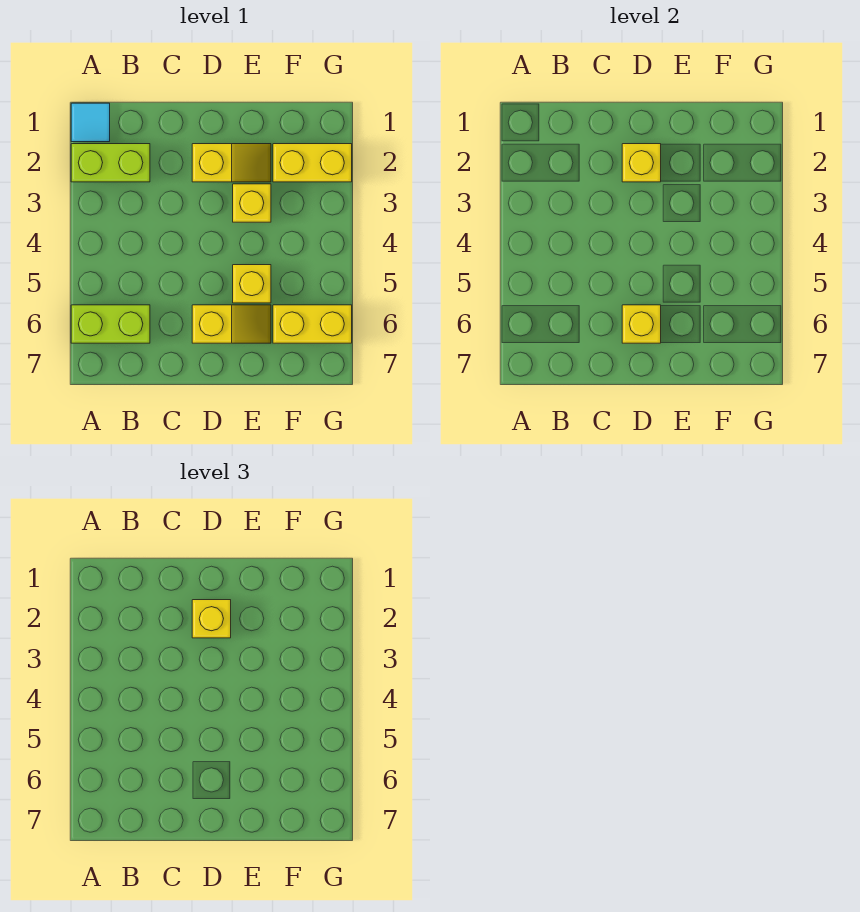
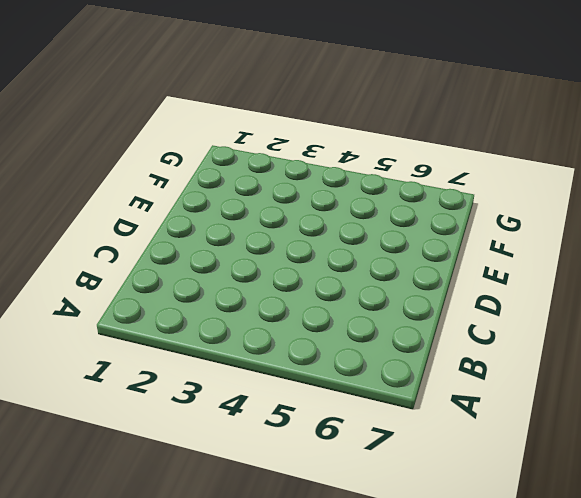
none -> cyan tile A1 level 1
none -> lime brick A2:B2 level 1
none -> lime brick A6:B6 level 1

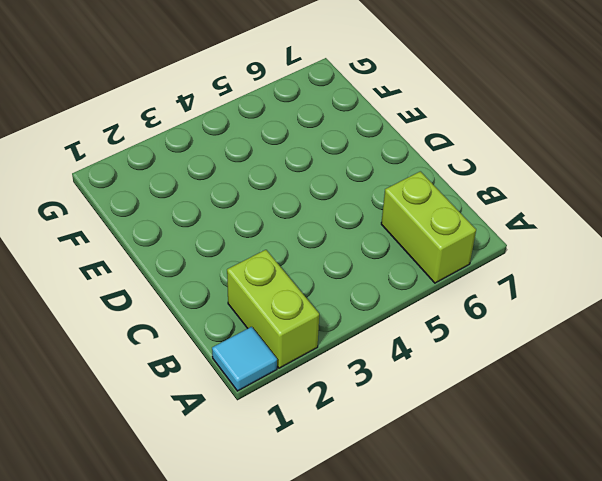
none -> yellow slope D2:E2 level 1 top D
none -> yellow slope D6:E6 level 1 top D
none -> yellow brick E3 level 1

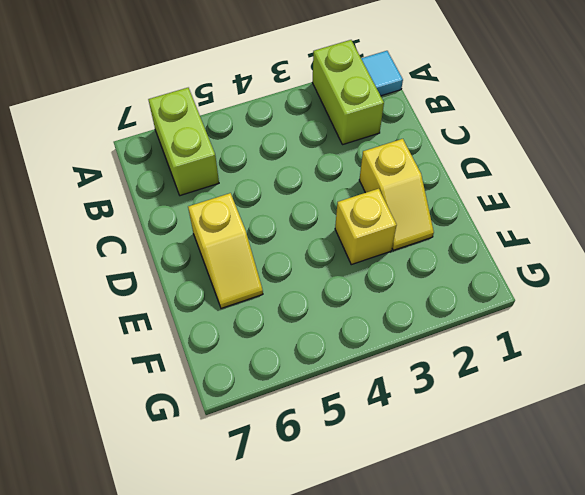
none -> yellow brick E5 level 1
none -> yellow brick F2:G2 level 1
none -> yellow brick F6:G6 level 1

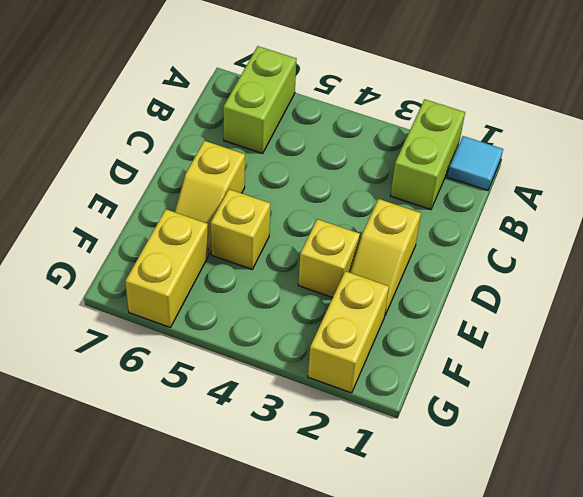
none -> yellow brick D2 level 2
none -> yellow brick D6 level 2
none -> yellow brick D2 level 3

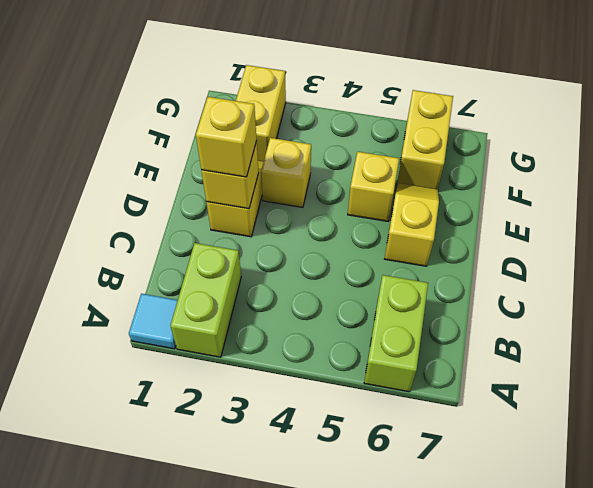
none -> yellow brick D6 level 2

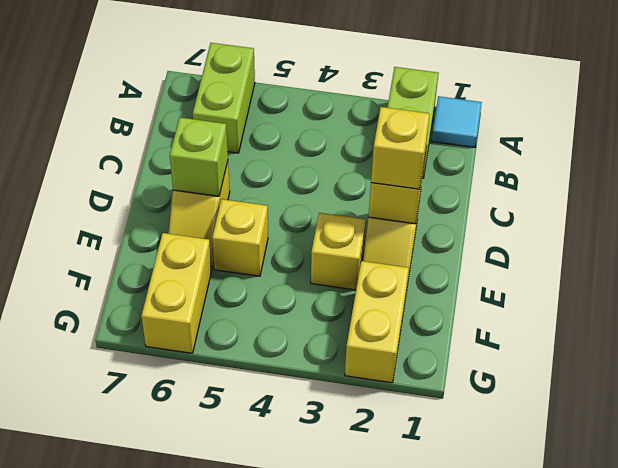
lime brick D6 level 2 -> yellow brick D6 level 2

